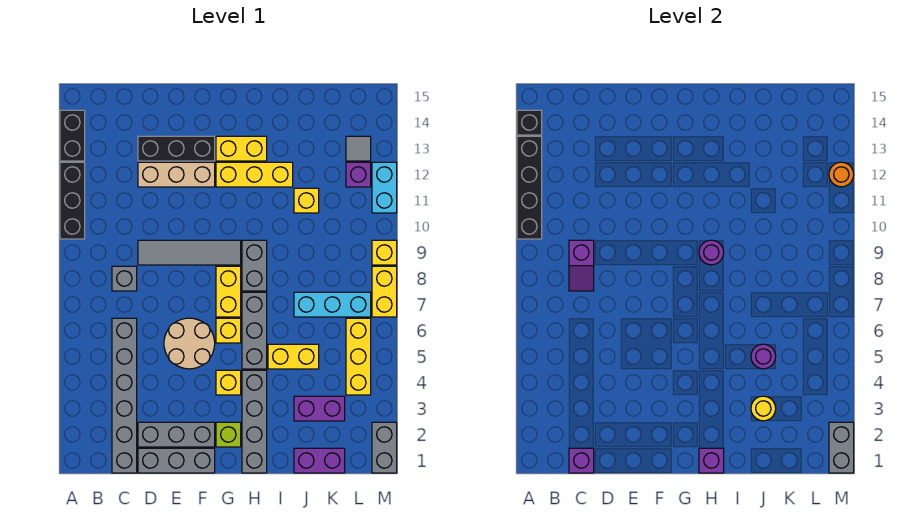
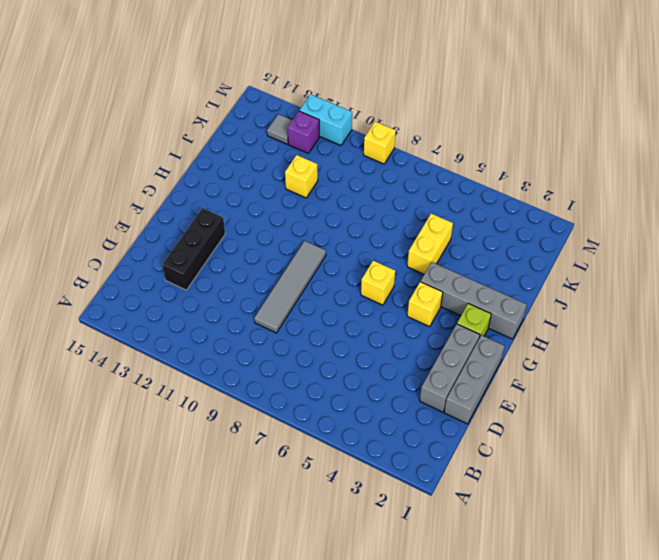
none -> black brick A10:A12 level 1
none -> black brick A13:A14 level 1
none -> grey brick C1:C6 level 1
none -> grey brick C8 level 1

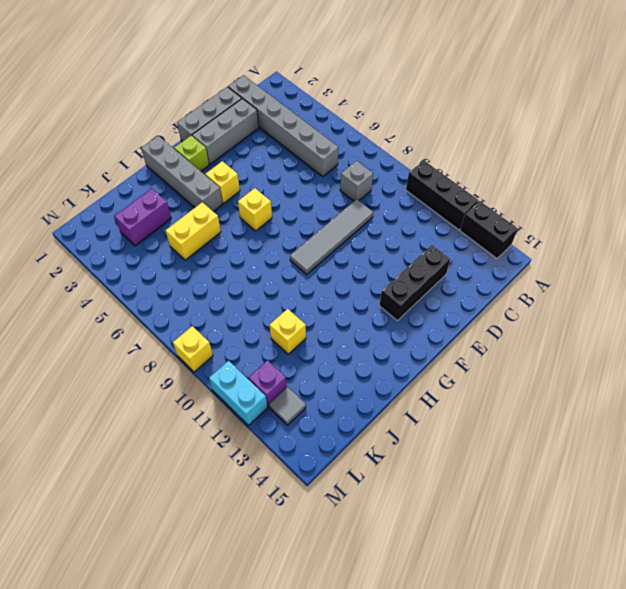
none -> tan brick D12:F12 level 1
none -> tan round brick E5:F6 level 1
none -> yellow brick G7:G8 level 1
none -> yellow brick G12:I12 level 1

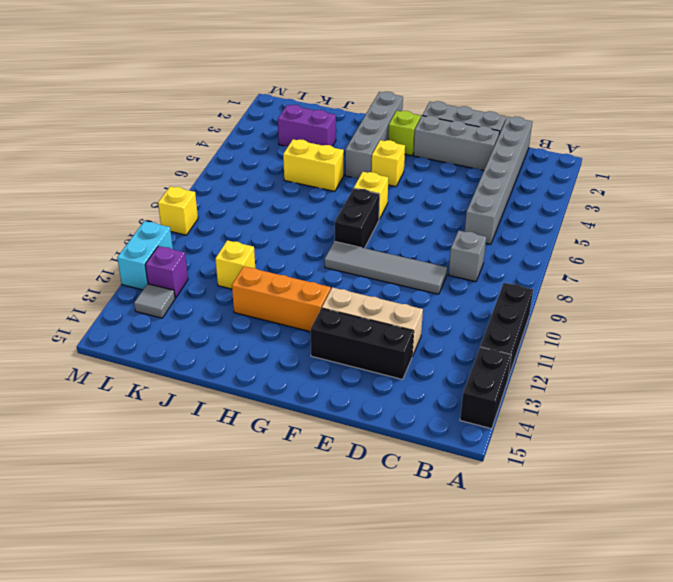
black brick G7:G8 level 1 -> yellow brick G7:G8 level 1
orange brick G12:I12 level 1 -> yellow brick G12:I12 level 1
none -> tan round brick E5:F6 level 1
none -> yellow brick G13:H13 level 1
none -> grey brick H5:H7 level 1
none -> grey brick H8:H9 level 1

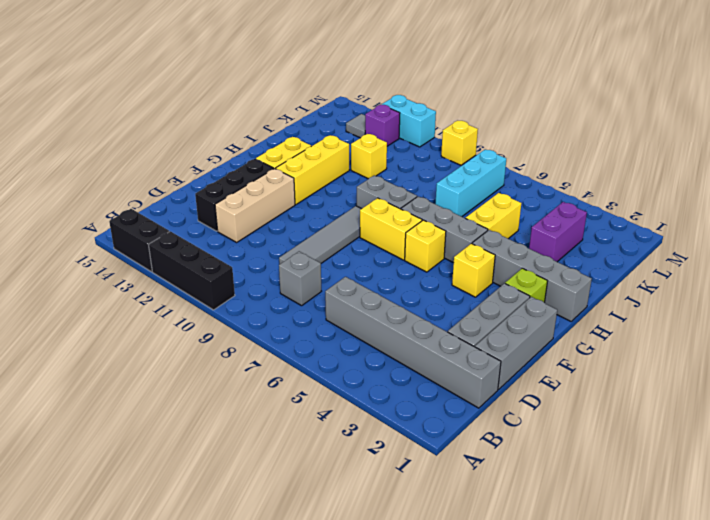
none -> tan round brick E5:F6 level 1
none -> purple brick J1:K1 level 1
none -> yellow brick L4:L6 level 1
none -> grey brick M1:M2 level 1

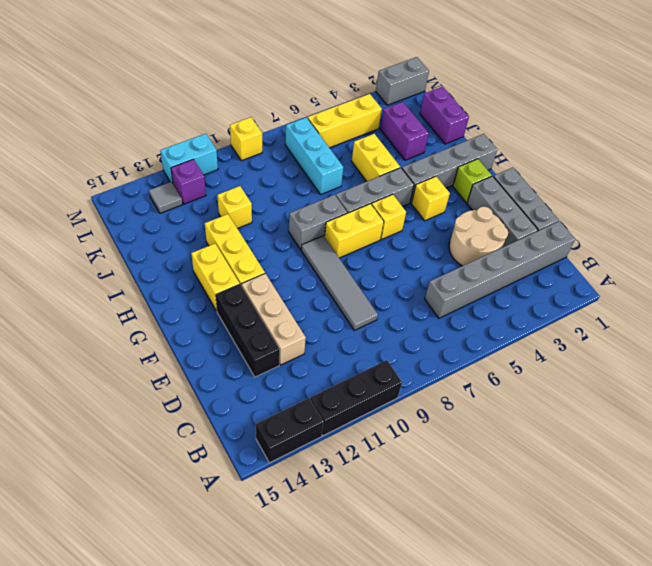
tan round brick D3:E4 level 1 -> tan round brick E5:F6 level 1
none -> grey brick C8 level 1
none -> yellow brick M7:M8 level 1
none -> black brick A10:A13 level 2
none -> black brick A14 level 2

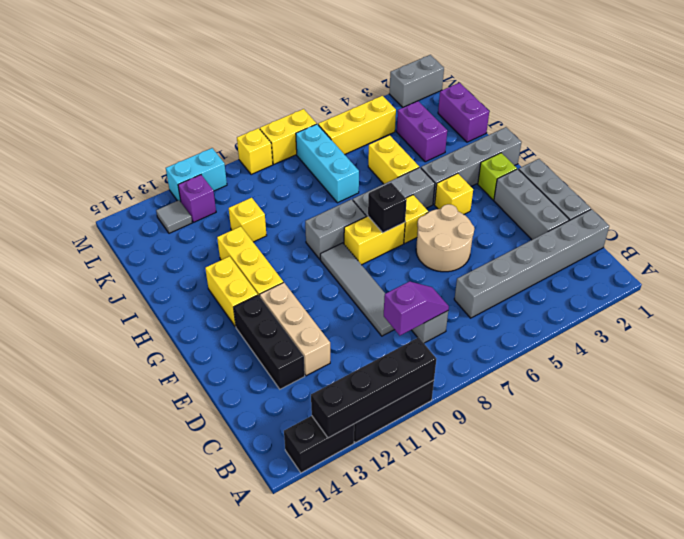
black brick G7 level 2 -> black brick A14 level 2
none -> purple brick C1 level 2
none -> purple brick H1 level 2
none -> purple round brick H9 level 2
none -> yellow round brick J3 level 2

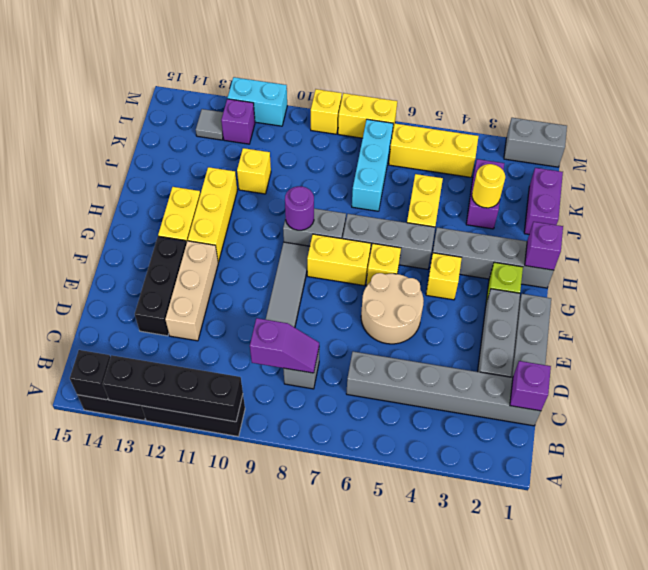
none -> purple round brick J5 level 2
none -> grey brick M1:M2 level 2
none -> orange round brick M12 level 2

